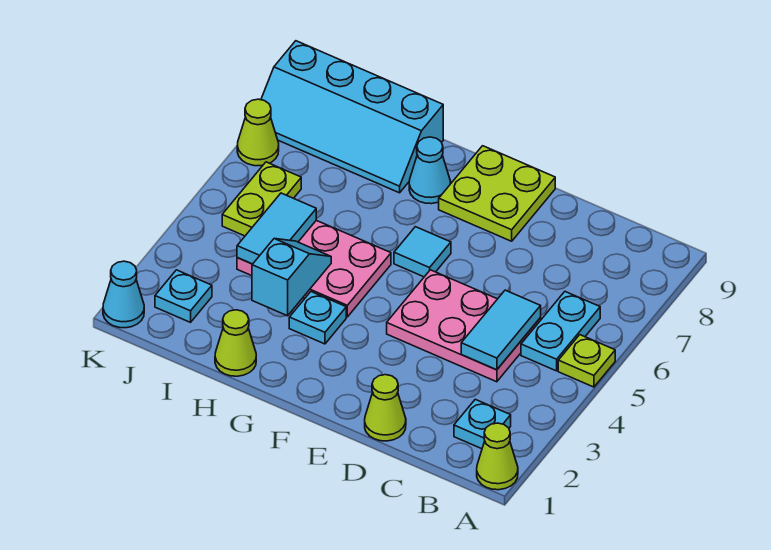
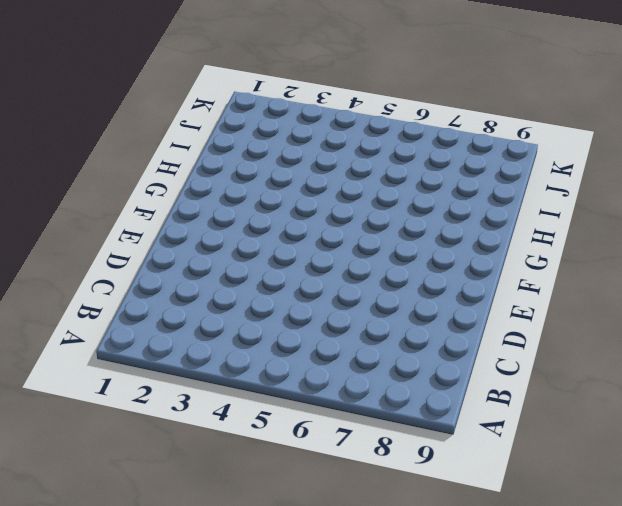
none -> lime cone A1 level 1
none -> lime plate A5 level 1
none -> cyan plate B2 level 1

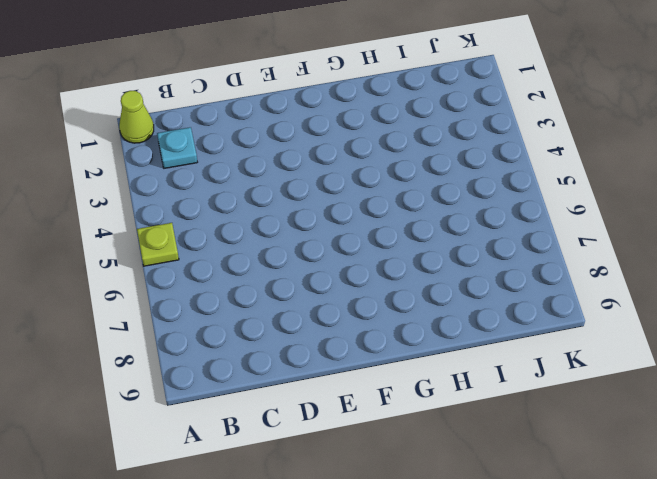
none -> cyan plate B5:B6 level 1
none -> pink plate C4:E5 level 1
none -> lime cone D1 level 1

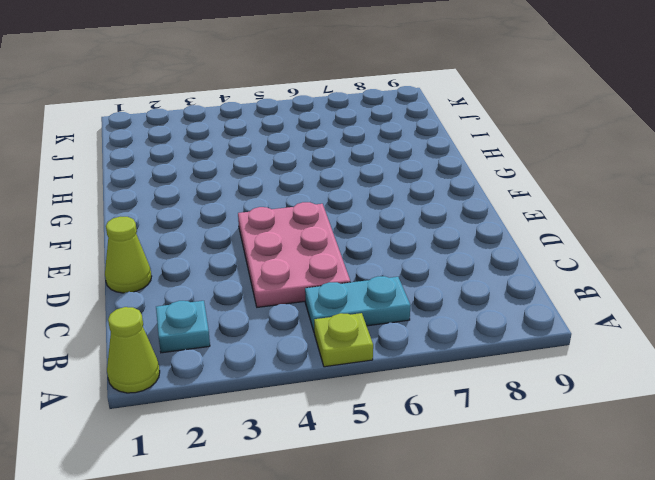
none -> lime plate E8:F9 level 1
none -> cyan tile F6 level 1
none -> cyan plate G3 level 1

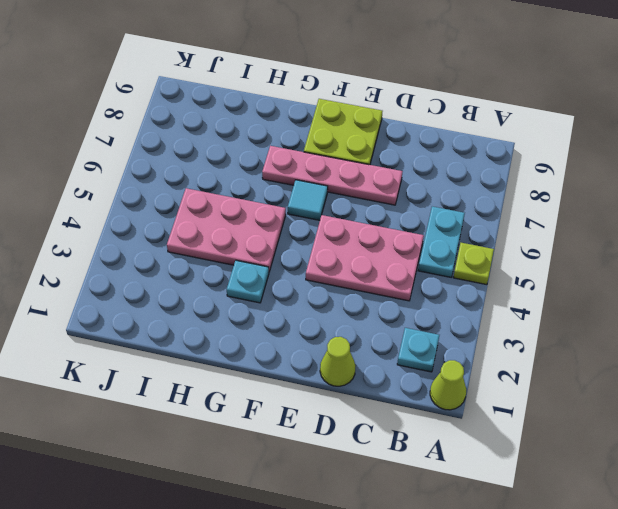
pink plate D7:G7 level 1 -> none
none -> cyan cone G8 level 1
none -> lime cone H1 level 1
none -> cyan slope H8:K9 level 1 top 9

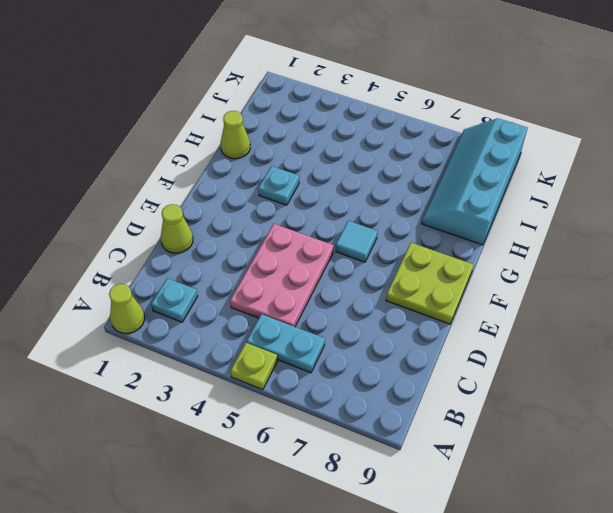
none -> pink plate G4:I5 level 1
none -> cyan cone G8 level 1
none -> cyan plate J2 level 1

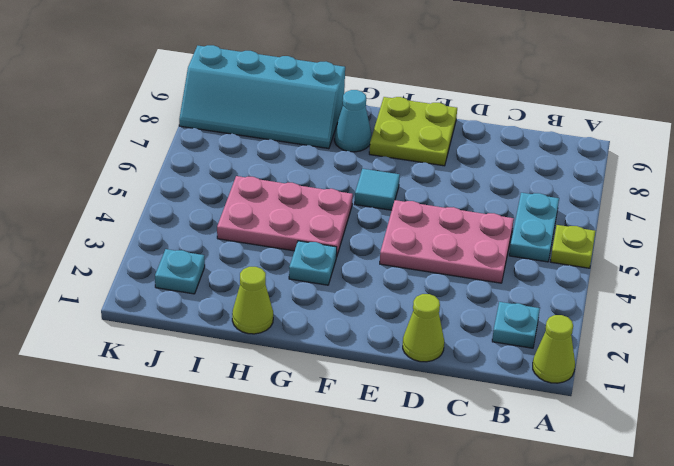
none -> lime plate J5:J6 level 1
none -> cyan cone K1 level 1
none -> lime cone K7 level 1

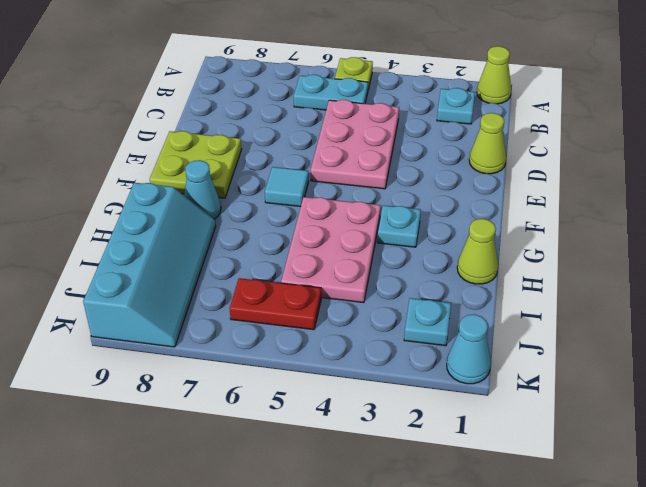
red plate J5:J6 level 1 -> lime plate J5:J6 level 1
none -> lime cone K7 level 1
none -> cyan tile C4:C5 level 2
none -> cyan slope H3:H4 level 2 top 3

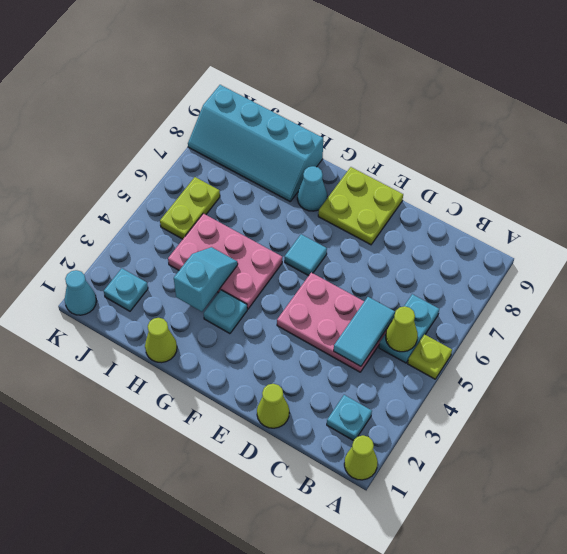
lime cone B5 level 2 -> lime cone K7 level 1
none -> cyan tile I4:I5 level 2

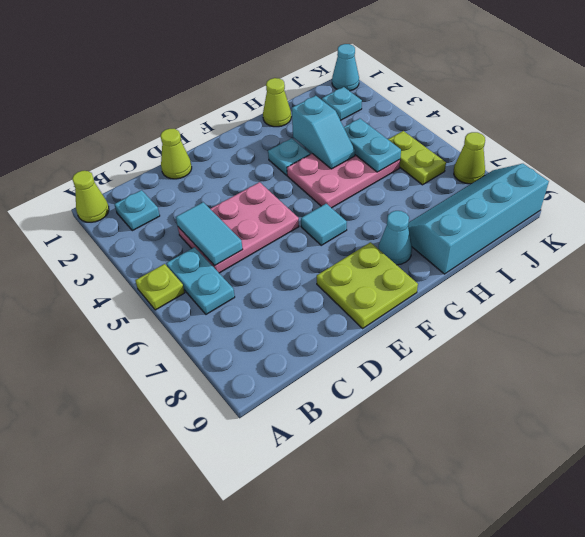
cyan plate I4:I5 level 2 -> cyan tile I4:I5 level 2

